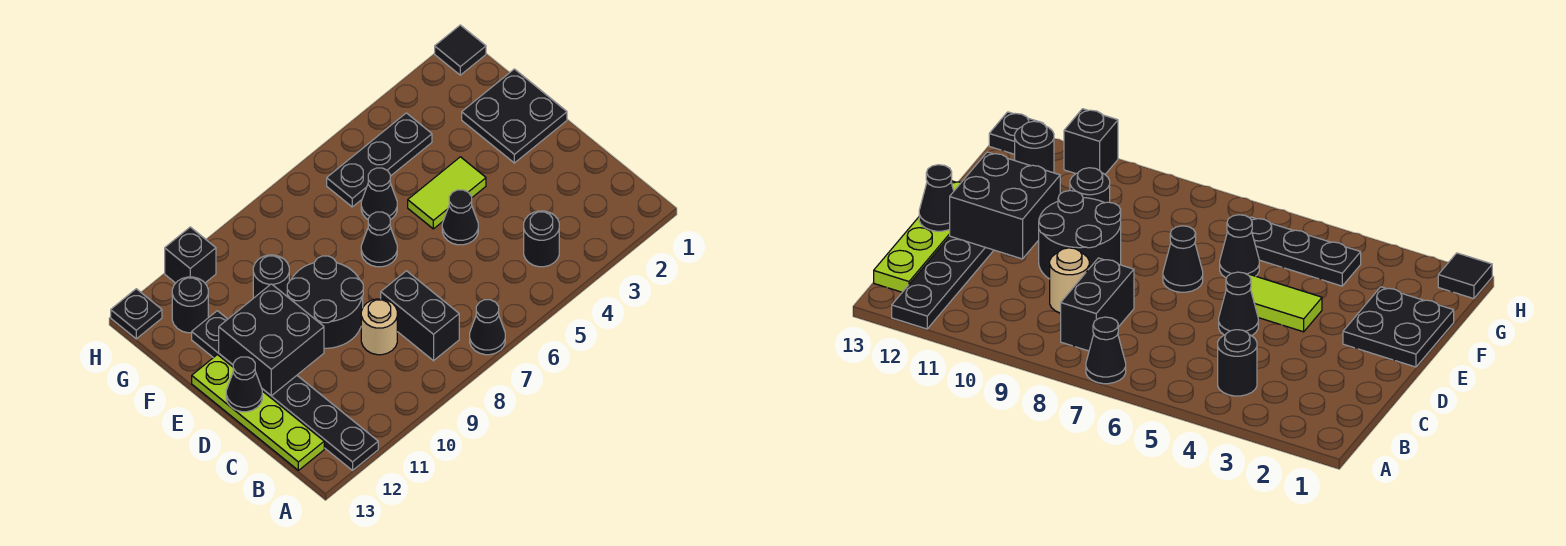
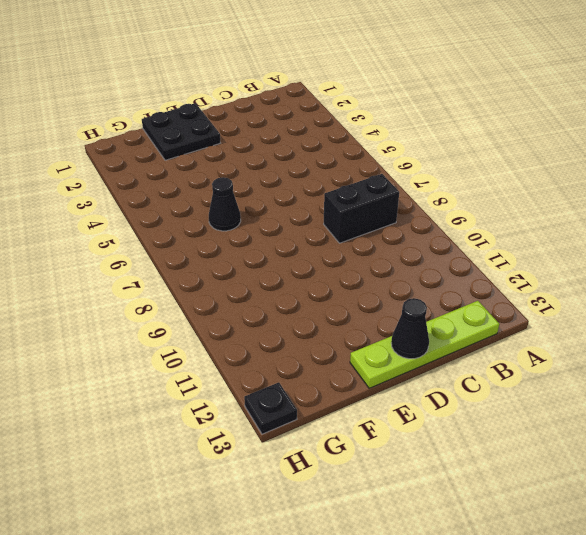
none -> black cone A7 level 1
none -> black plate A12:F12 level 1
none -> black round brick B4 level 1

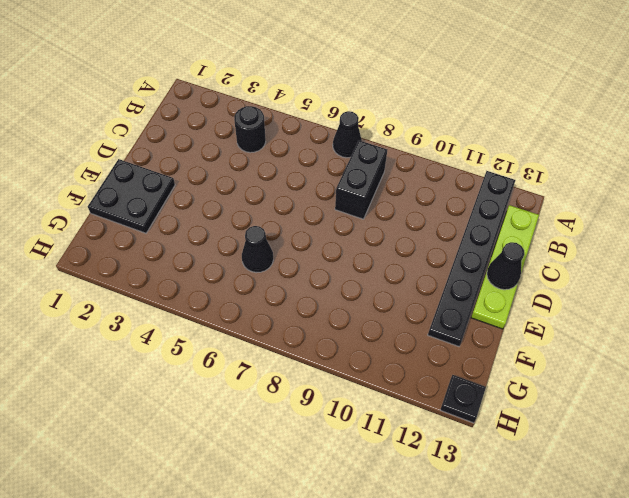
none -> tan round brick C9 level 1
none -> black cone D5 level 1
none -> black round brick D9:E10 level 1

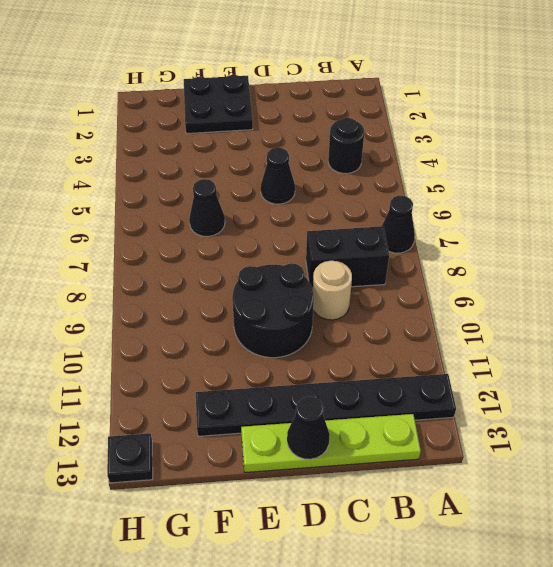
none -> lime tile E4:E5 level 1
none -> black cone E7 level 1
none -> black round brick F10 level 1

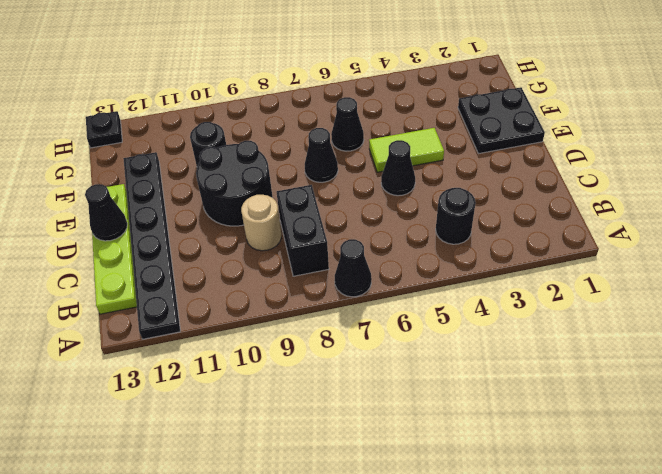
none -> black plate G4:G6 level 1
none -> black round brick G12 level 1
none -> black tile H1 level 1

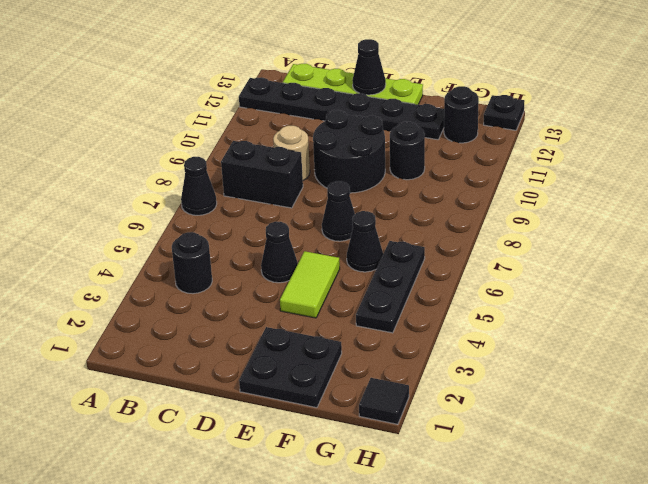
none -> black brick H11 level 1
none -> black brick D11:E12 level 2

